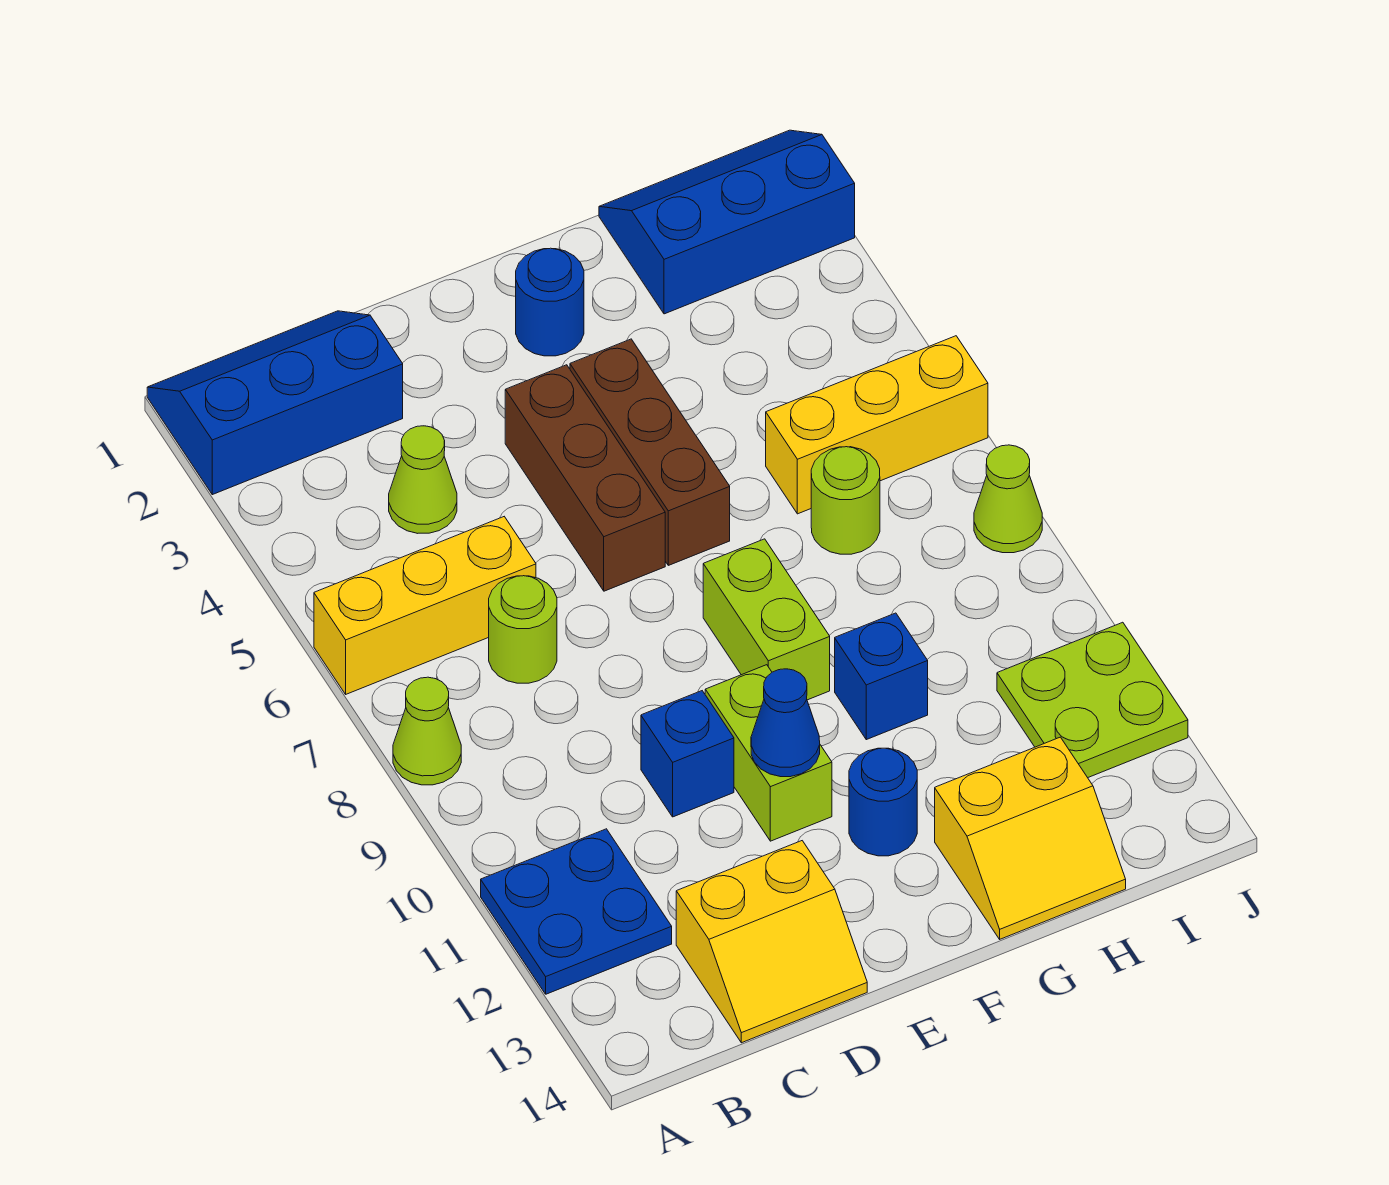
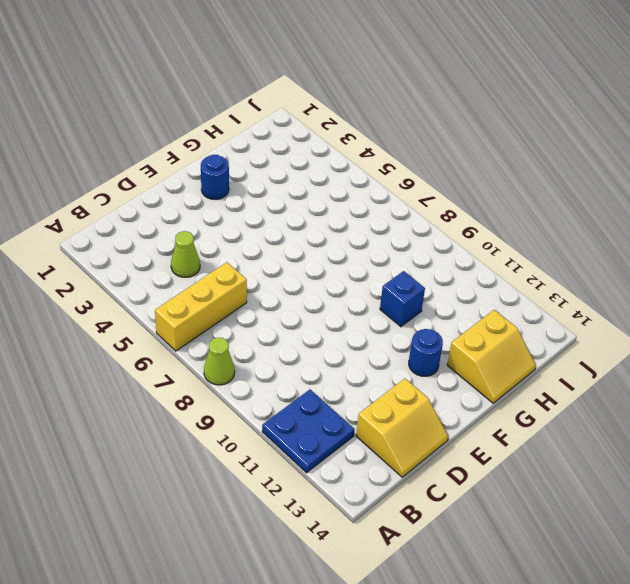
none -> blue slope A1:C2 level 1 top 2
none -> lime round brick C7 level 1
none -> blue brick D10 level 1

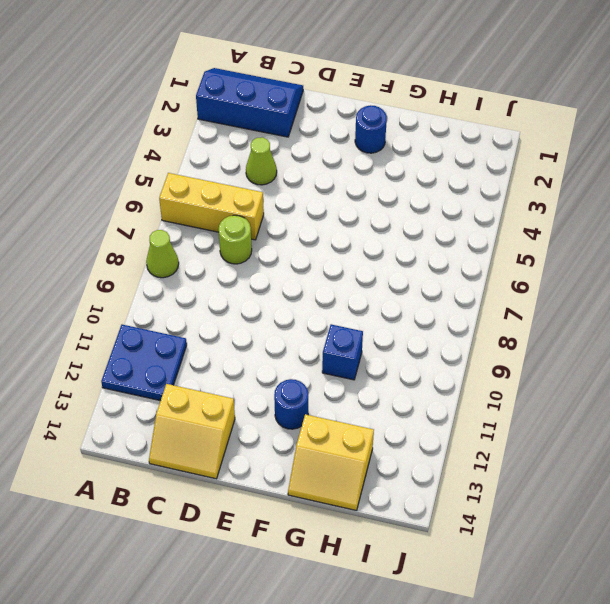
none -> blue brick D10 level 1
none -> brown brick E4:E6 level 1
none -> lime brick E10:E11 level 1

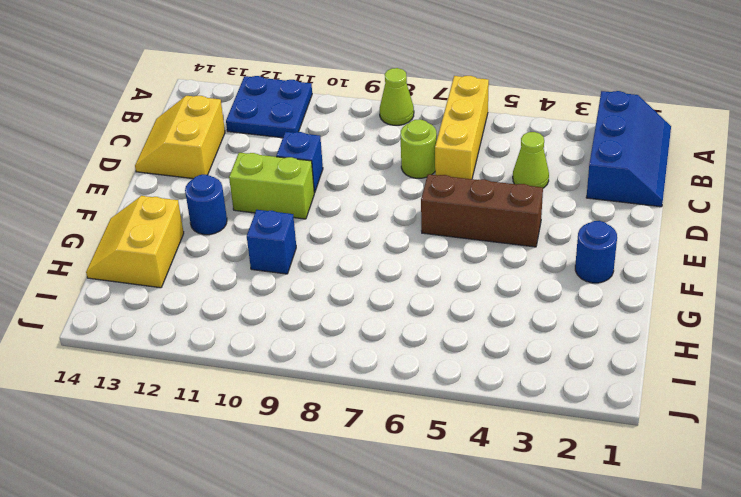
none -> brown brick F4:F6 level 1
none -> lime brick F8:F9 level 1
none -> blue slope H1:J2 level 1 top 2

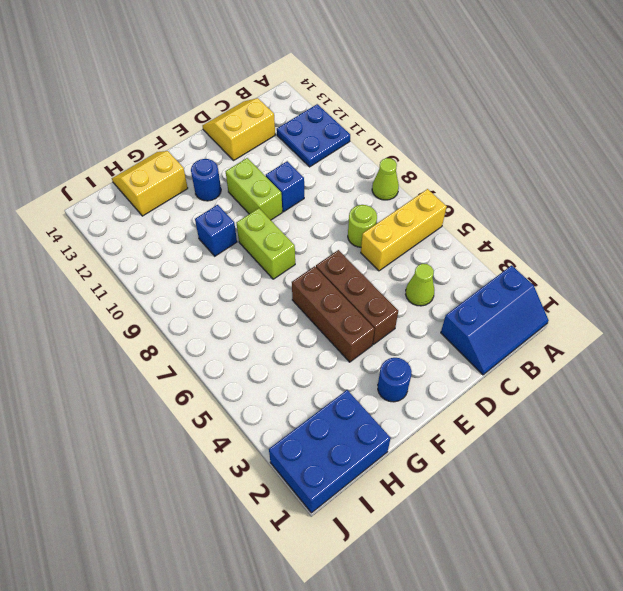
blue brick H1:J2 level 1 -> blue slope H1:J2 level 1 top 2
none -> yellow brick H6:J6 level 1
none -> lime round brick H7 level 1
none -> lime plate I11:J12 level 1

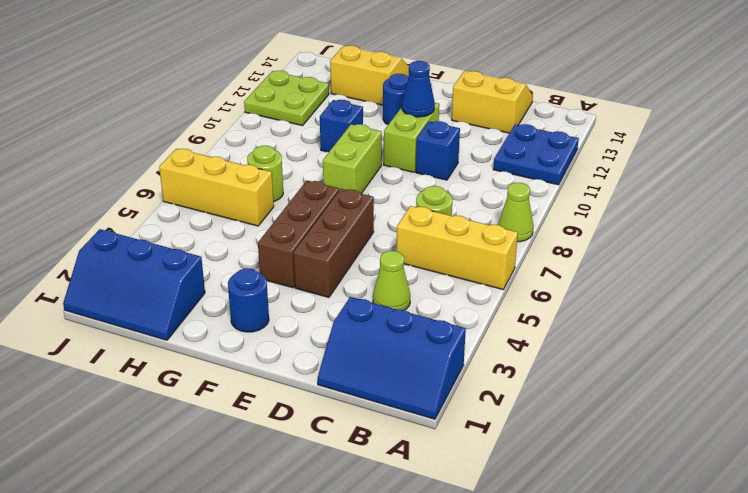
none -> lime cone J8 level 1

